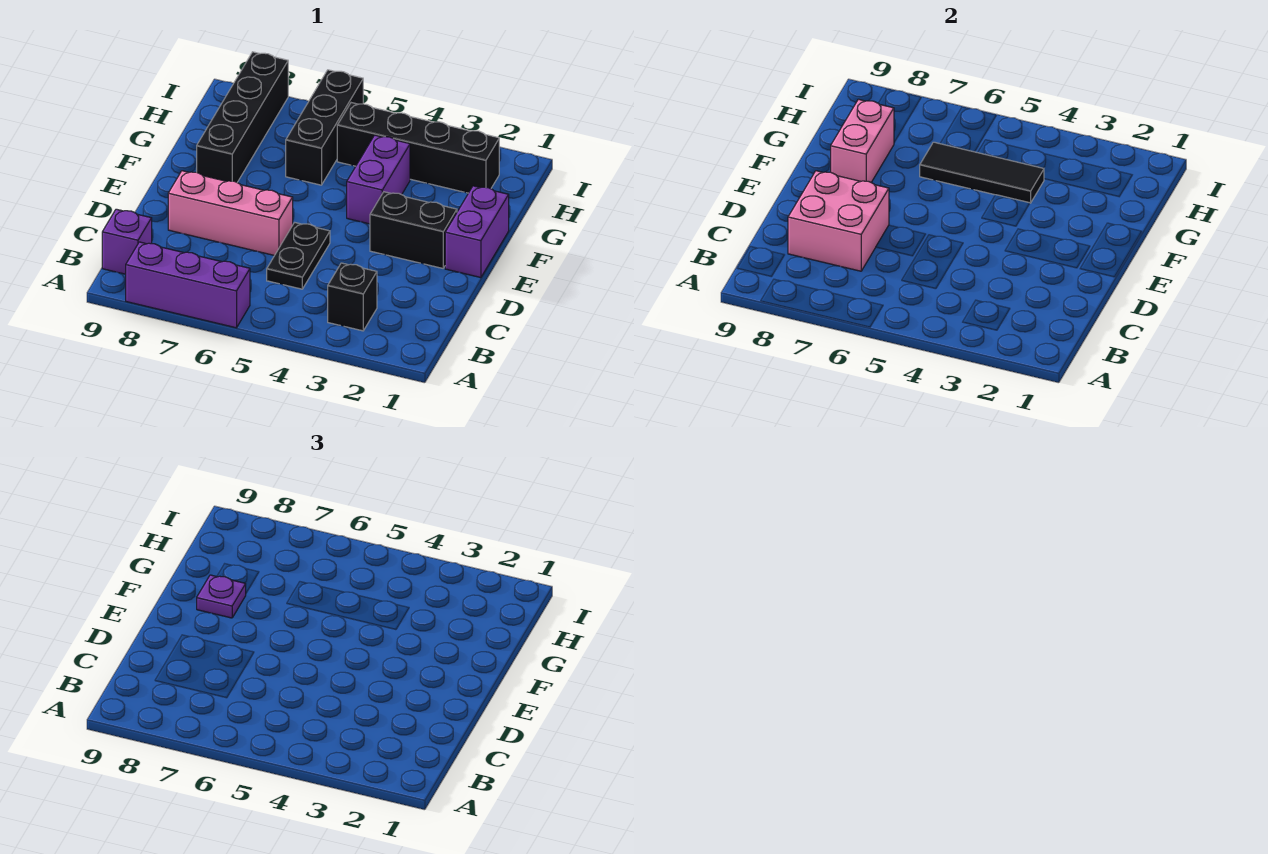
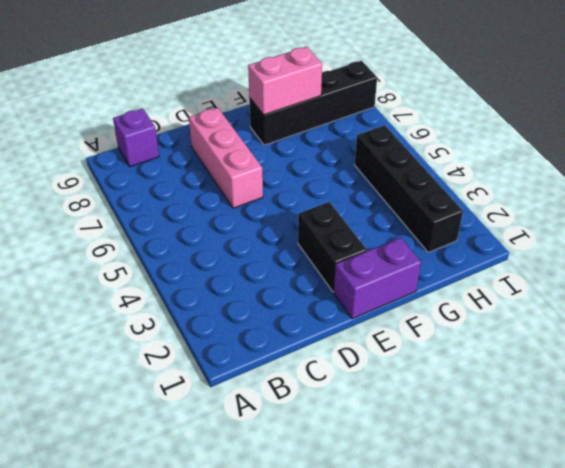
none -> purple brick A6:A8 level 1
none -> black brick B3 level 1
none -> black plate C5:D5 level 1

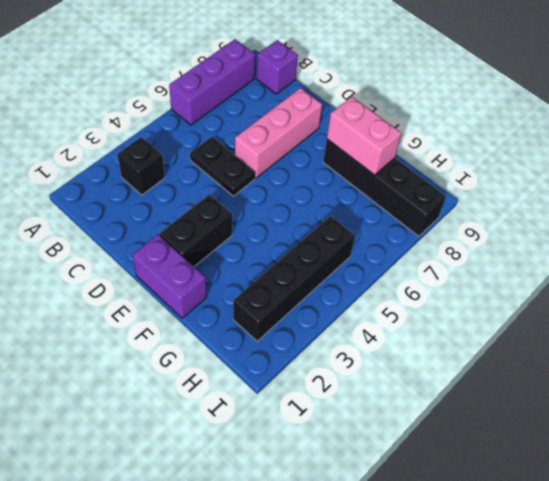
none -> purple brick F4:G4 level 1
none -> black brick G6:I6 level 1
none -> pink brick C7:D8 level 2

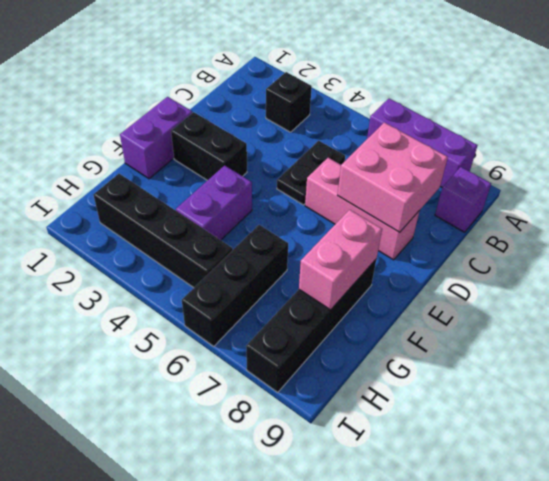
none -> black tile G4:G6 level 2
none -> purple plate F8 level 3

